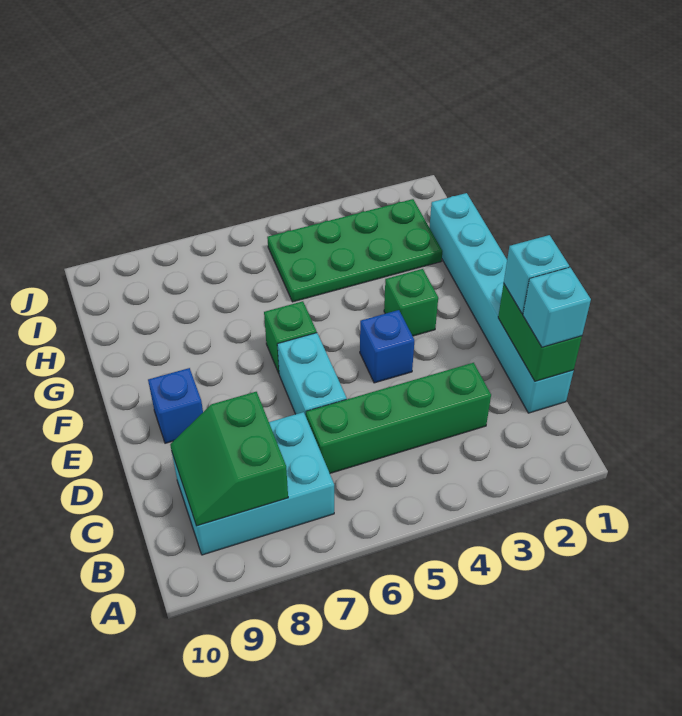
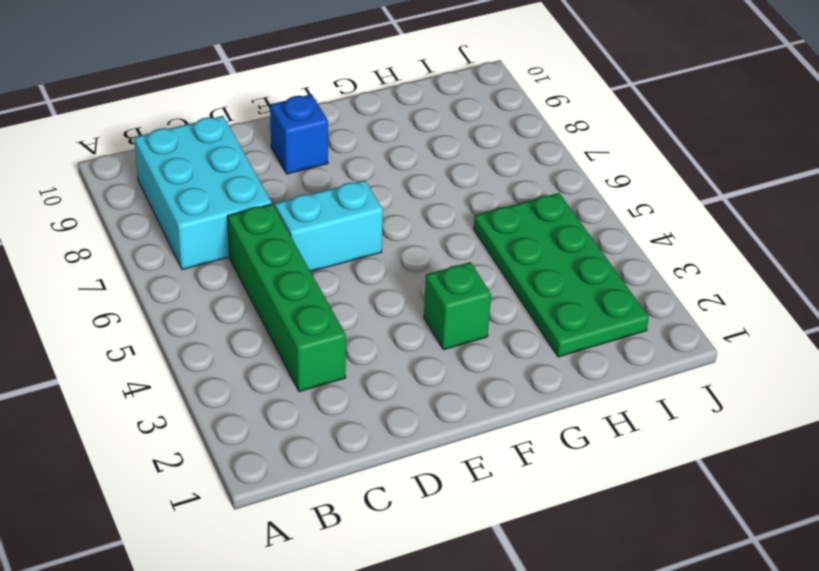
none -> cyan brick C1:H1 level 1
none -> blue brick E4 level 1
none -> green brick F6 level 1

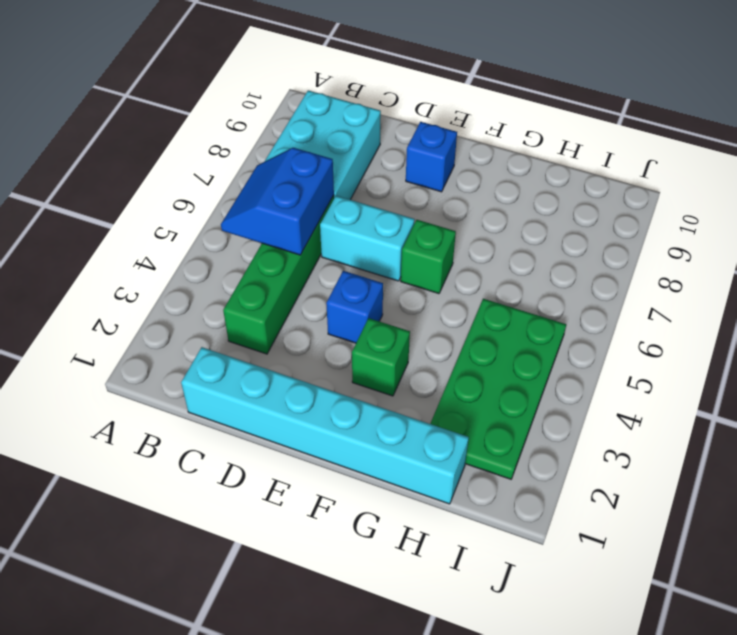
blue slope B5:C6 level 2 top C -> none
none -> green slope B8:C9 level 2 top 8
none -> green brick C1:D1 level 2
none -> cyan brick C1 level 3

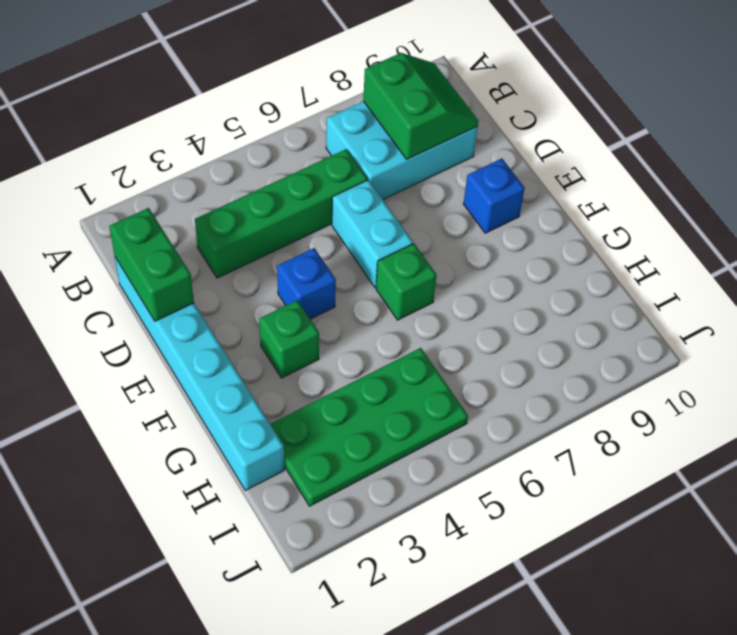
none -> cyan brick C1 level 3
none -> cyan brick D1 level 3

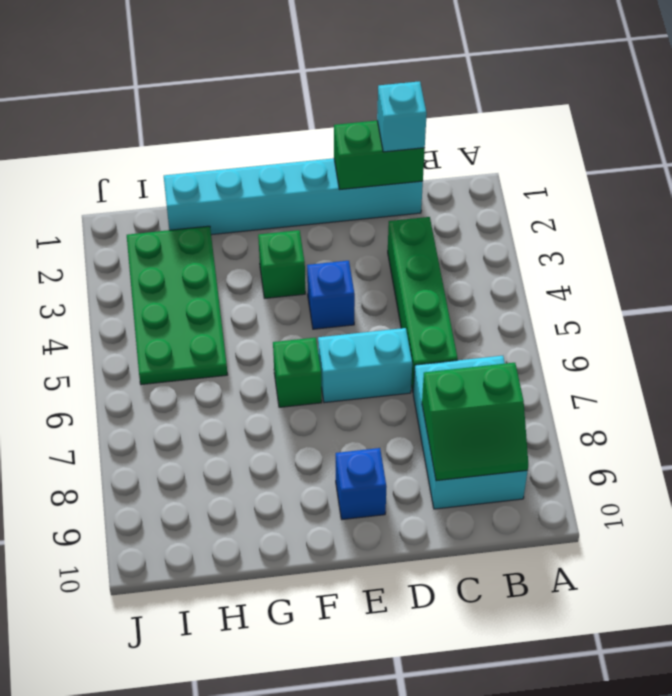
none -> cyan brick D1 level 3

